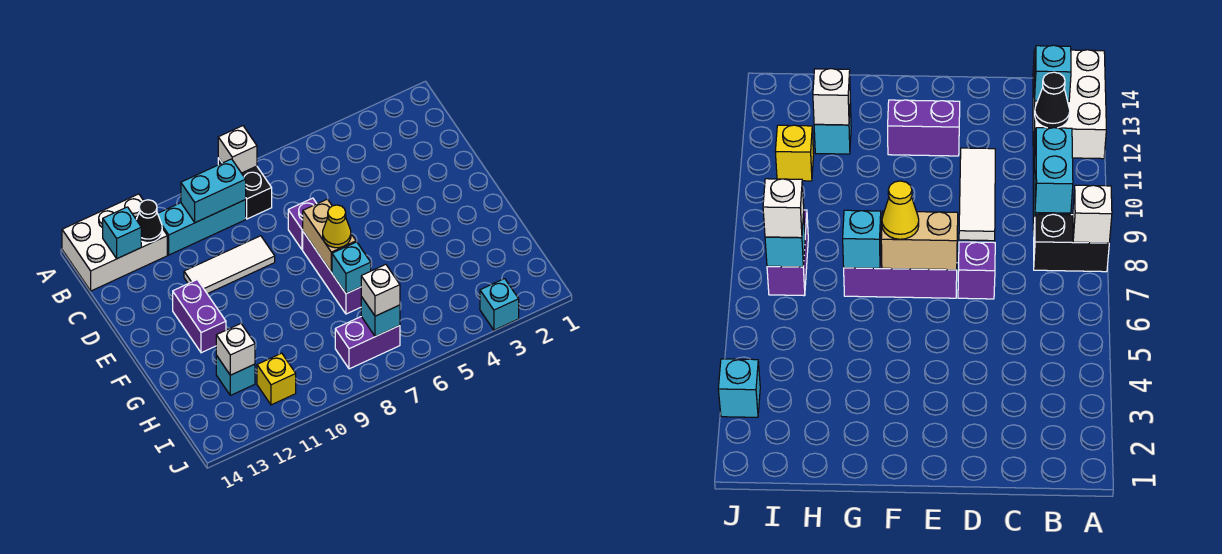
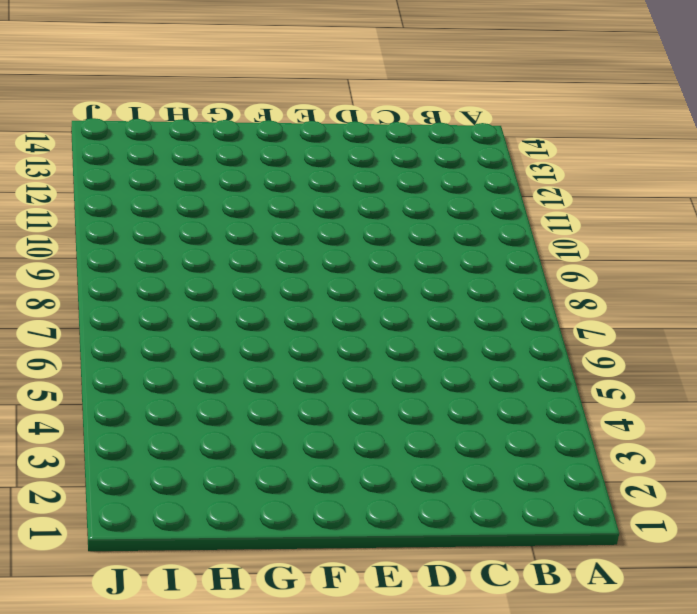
none -> black brick A8:B8 level 1
none -> white brick A12:B14 level 1
none -> cyan brick B9:B11 level 1

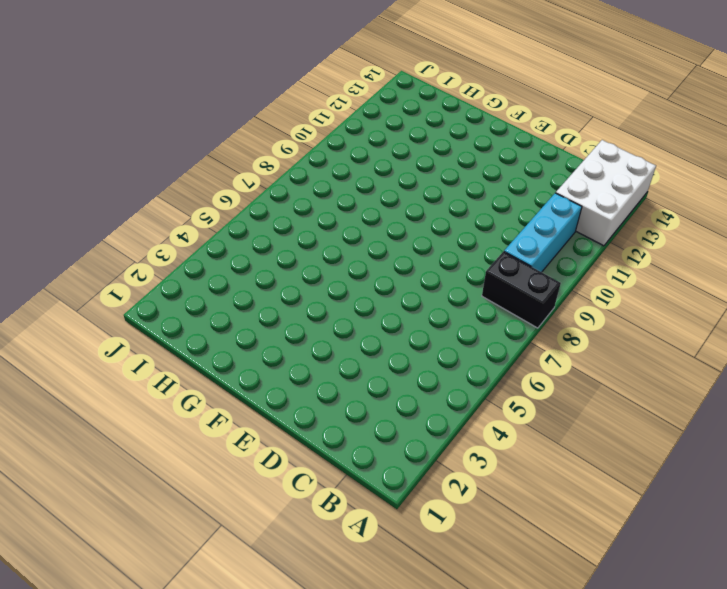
none -> purple brick D7 level 1
none -> white tile D9:D11 level 1
none -> purple brick E7:G7 level 1

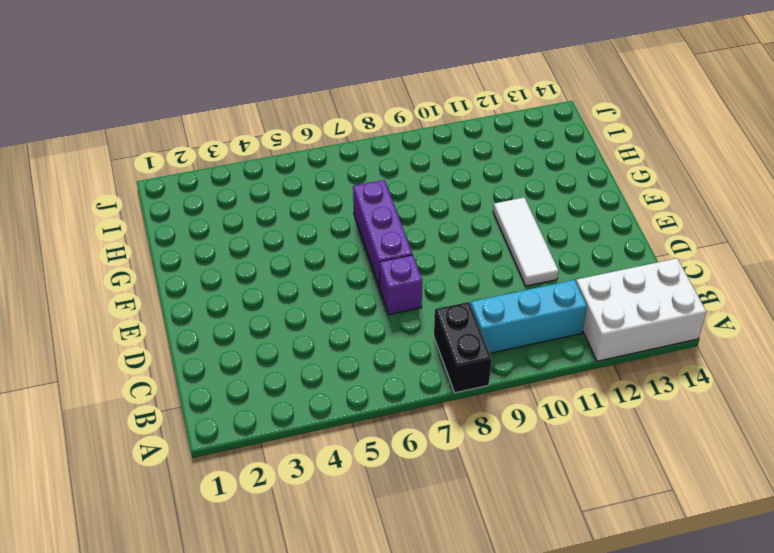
white tile D11:F11 level 1 -> white tile D9:D11 level 1
none -> purple brick E12:F12 level 1
none -> cyan brick H12 level 1
none -> purple brick I7:I8 level 1

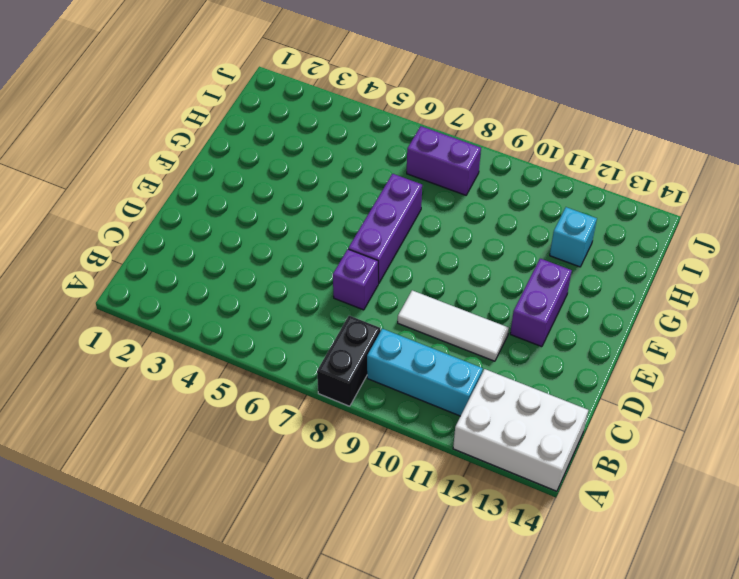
none -> yellow brick I11 level 1
none -> cyan brick J3 level 1
none -> white brick A8 level 2

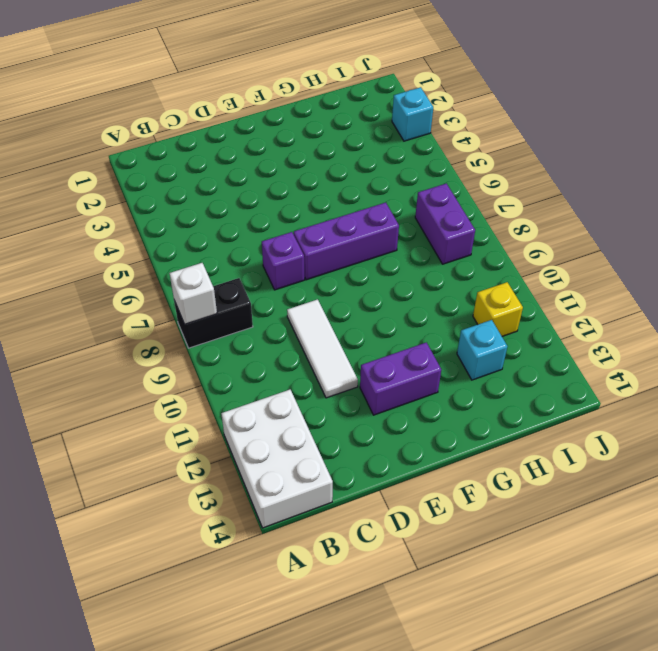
none -> cyan brick B9:B11 level 1
none -> cyan brick B9:B10 level 2
none -> black cone B12 level 2

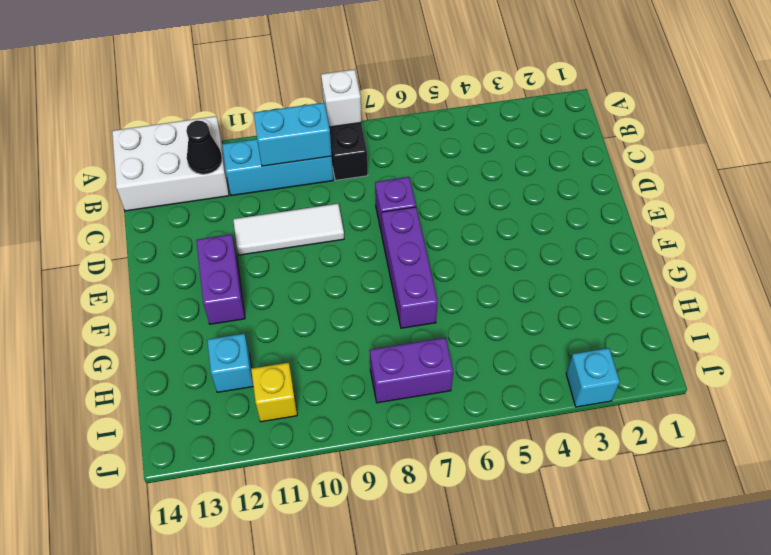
none -> cyan brick B13 level 2
none -> tan brick E7:F7 level 2
none -> cyan brick G7 level 2

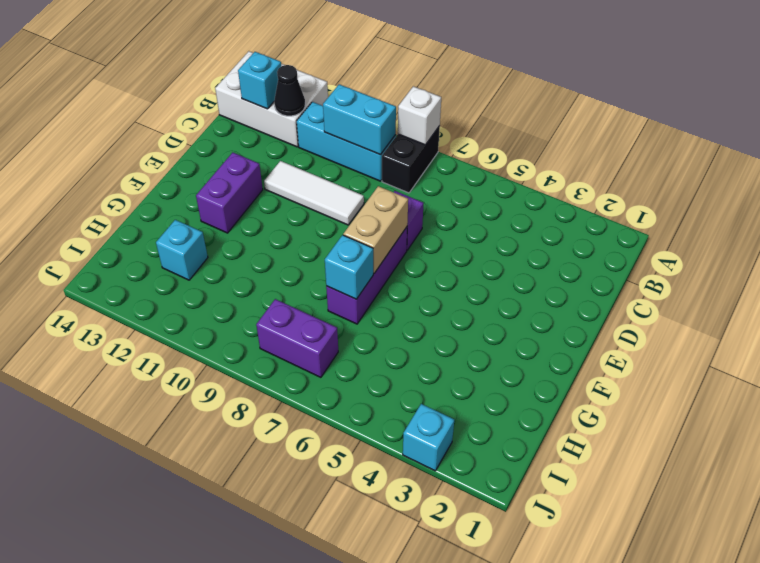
none -> yellow brick I11 level 1
none -> white brick H12 level 2
none -> cyan brick I7 level 2

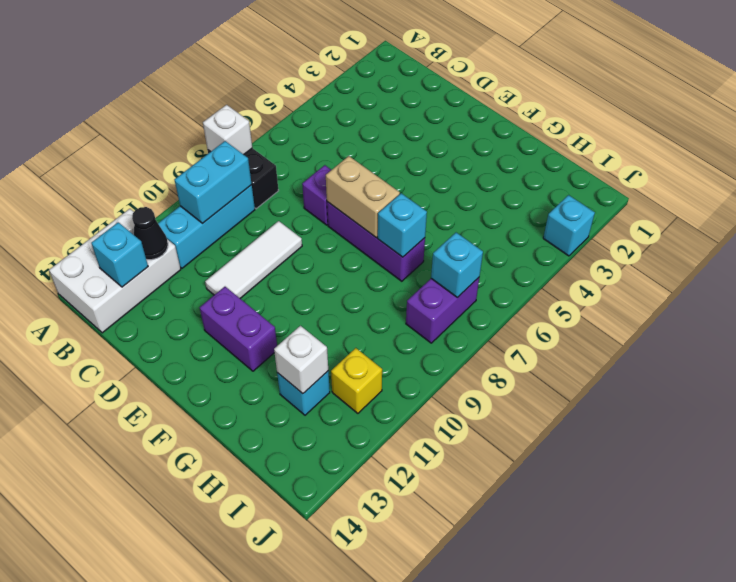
none -> yellow cone F7 level 3
none -> white brick I7 level 3

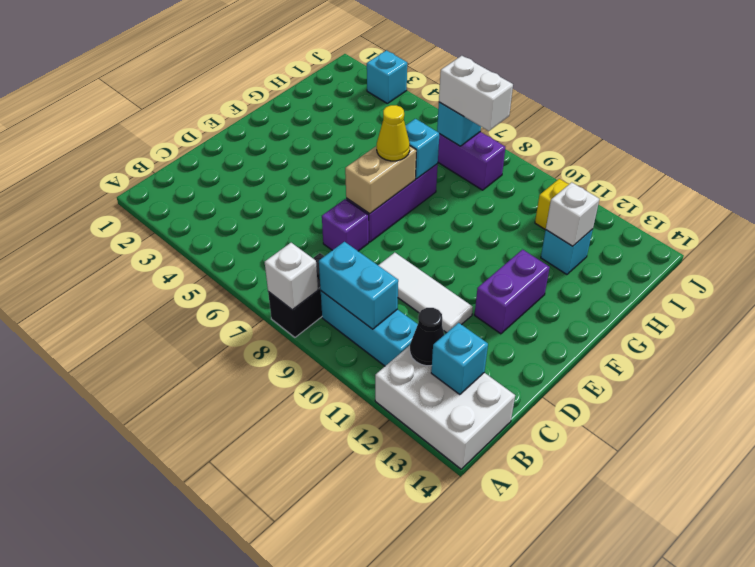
white brick I7:I8 level 3 -> white brick I7 level 3

